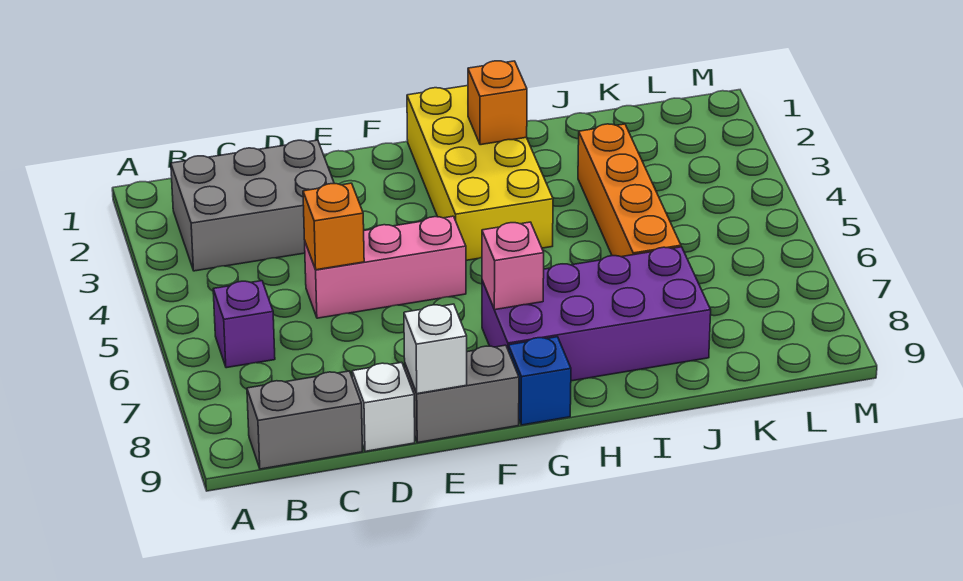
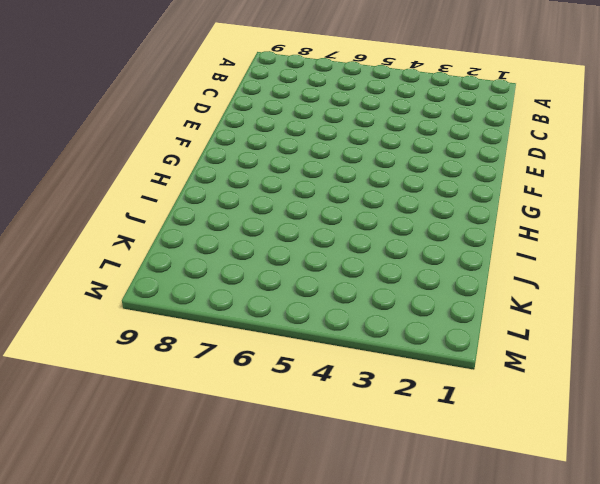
none -> grey brick B2:D3 level 1
none -> purple brick B6 level 1
none -> grey brick B9:C9 level 1

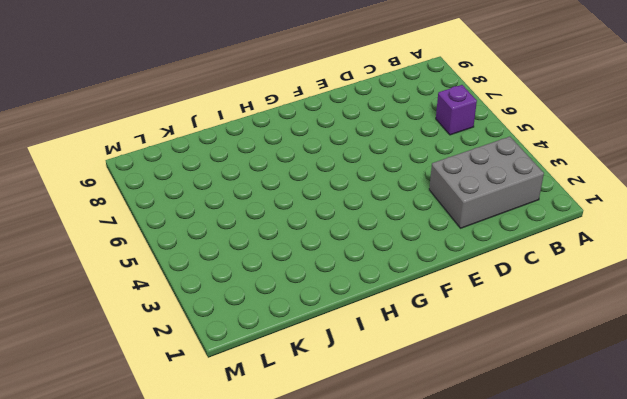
none -> grey brick B9:C9 level 1
none -> pink brick D5:F5 level 1
none -> white brick D9 level 1

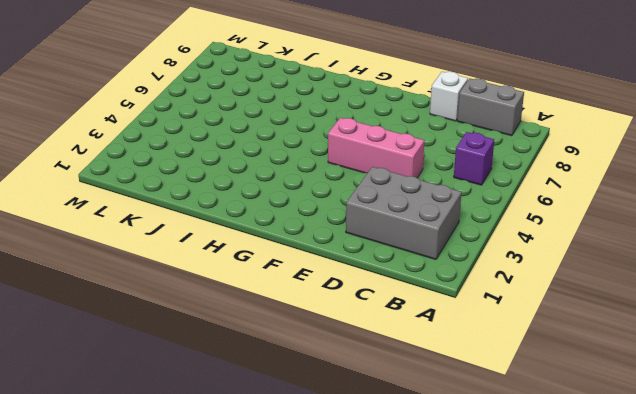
none -> grey brick E9:F9 level 1
none -> yellow brick G1:H4 level 1
none -> purple brick G7:J8 level 1

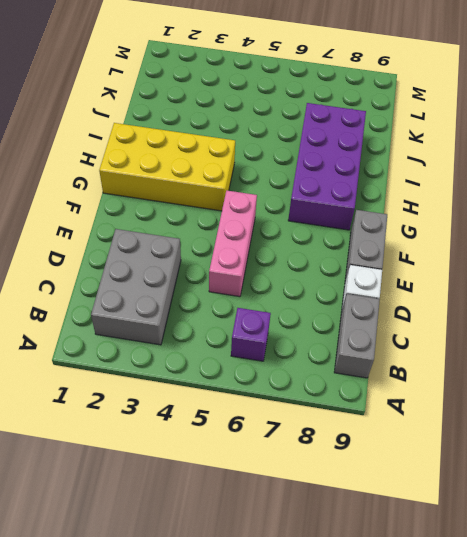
none -> blue brick G9 level 1
none -> orange brick J3:J6 level 1
none -> orange brick D5 level 2

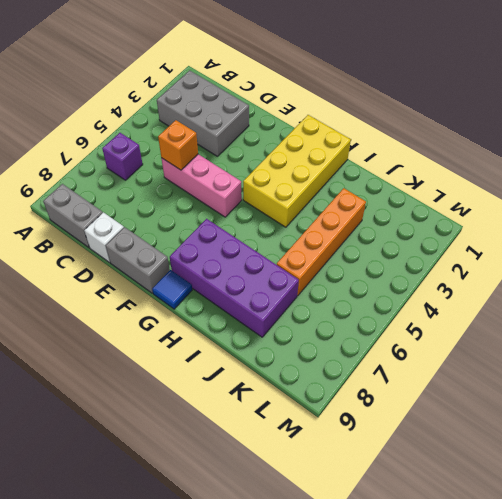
blue tile G9 level 1 -> blue brick G9 level 1
none -> white brick E9 level 2
none -> pink brick G7 level 2
none -> orange brick H2 level 2

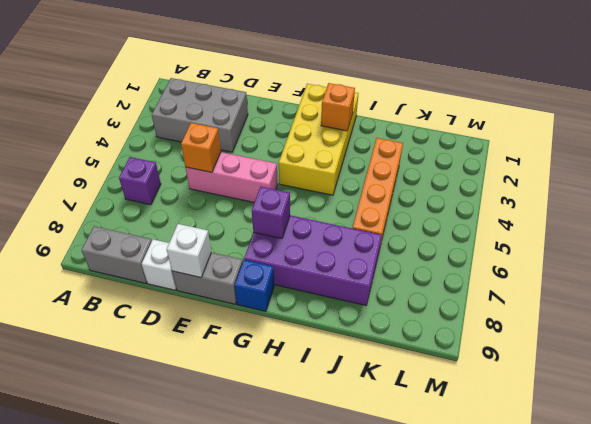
purple brick G7 level 2 -> pink brick G7 level 2

